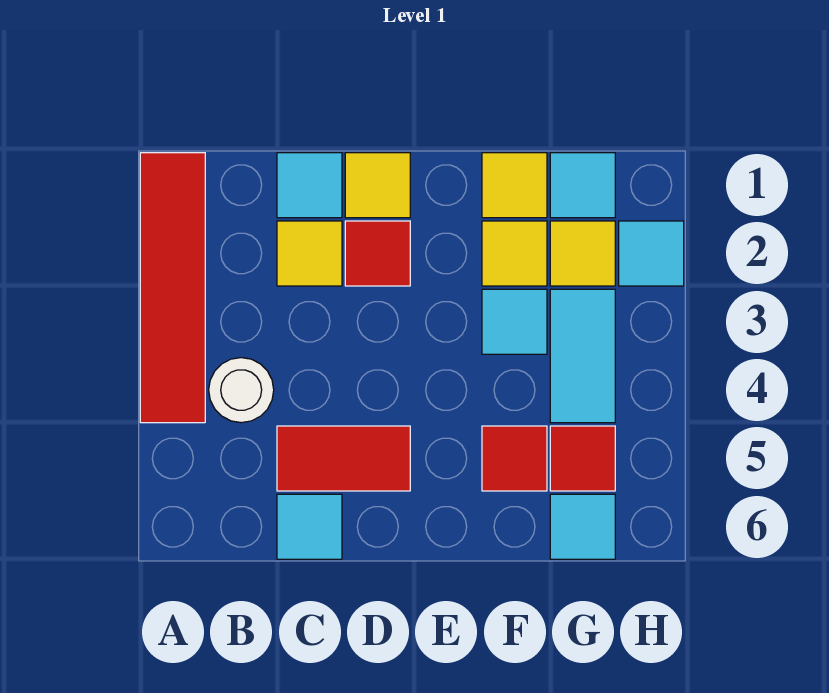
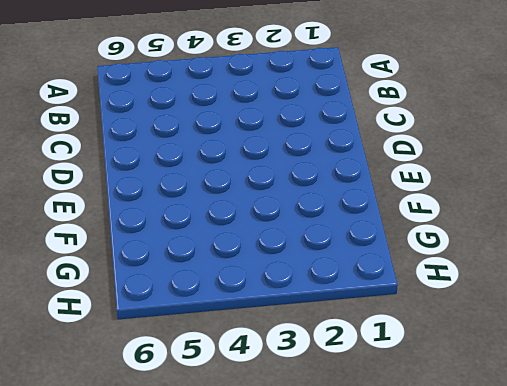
none -> red tile A1:A4 level 1
none -> white round brick B4 level 1
none -> cyan tile C1 level 1

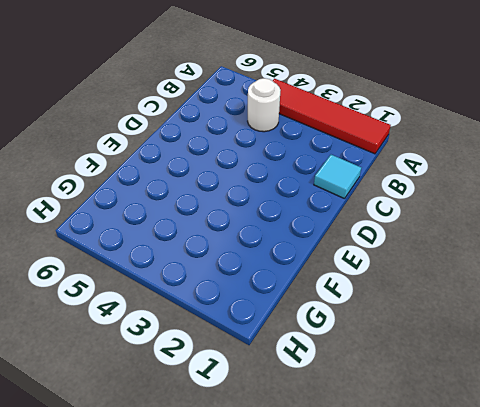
none -> yellow tile C2 level 1
none -> red tile C5:D5 level 1
none -> cyan tile C6 level 1

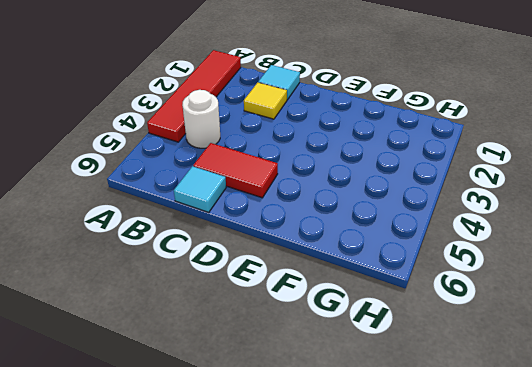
none -> yellow tile D1 level 1
none -> red tile D2 level 1
none -> yellow tile F1 level 1

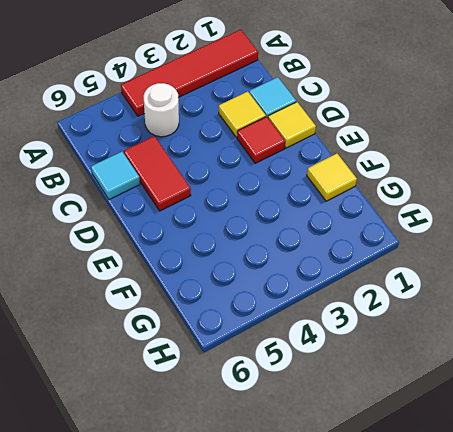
none -> yellow tile F2 level 1
none -> cyan tile F3 level 1
none -> red tile F5 level 1

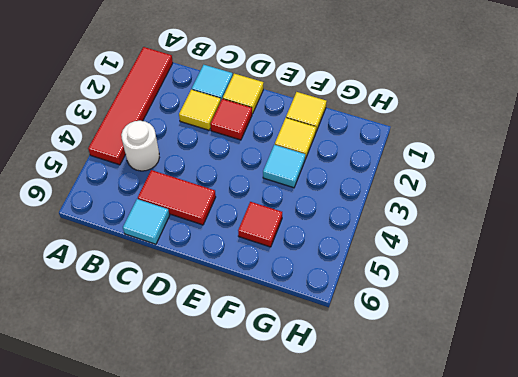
none -> cyan tile G1 level 1
none -> yellow tile G2 level 1
none -> cyan tile G3:G4 level 1

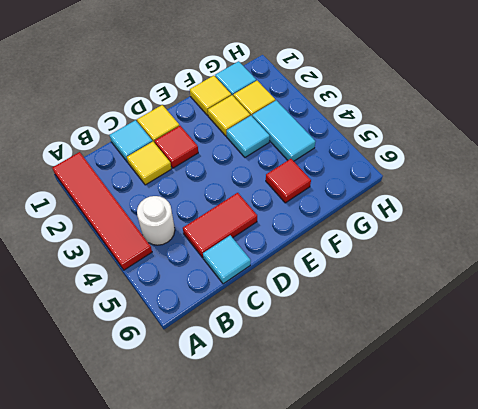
none -> red tile G5 level 1
none -> cyan tile G6 level 1
none -> cyan tile H2 level 1

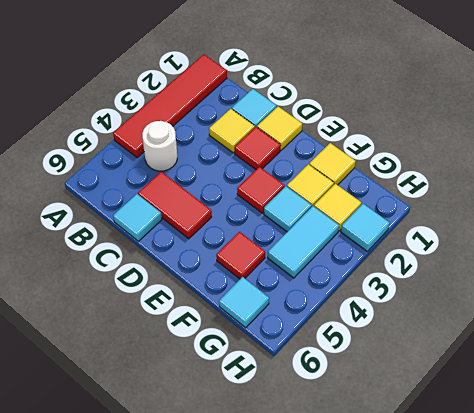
red tile E3 level 1 -> red tile G5 level 1
none -> cyan tile G1 level 1

